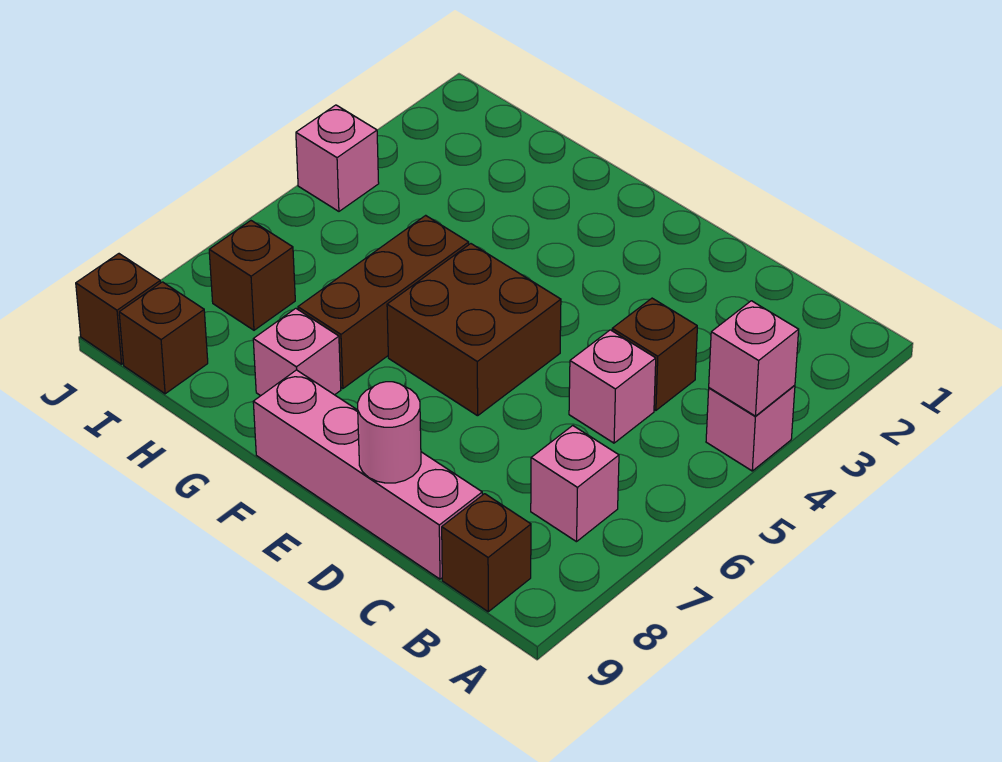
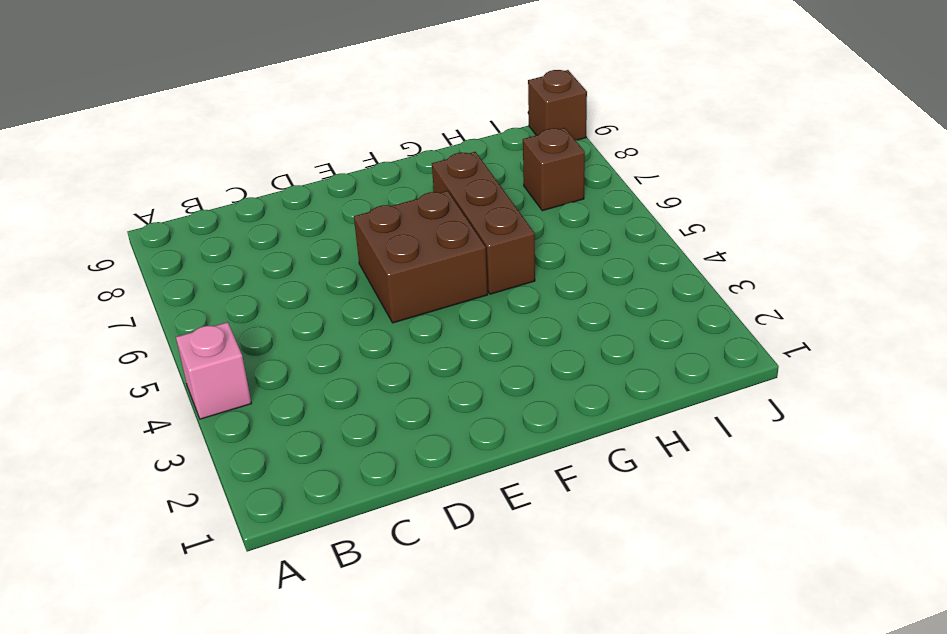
none -> pink brick B7 level 1
none -> brown brick B9 level 1
none -> brown brick C4 level 1

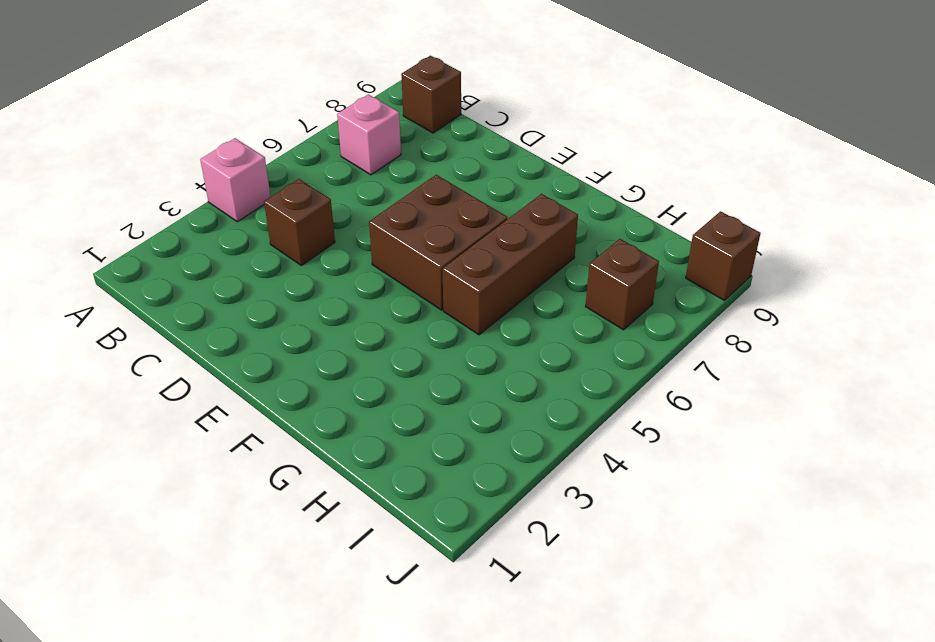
none -> pink brick C5 level 1
none -> pink brick C9:F9 level 1
none -> pink brick G8 level 1

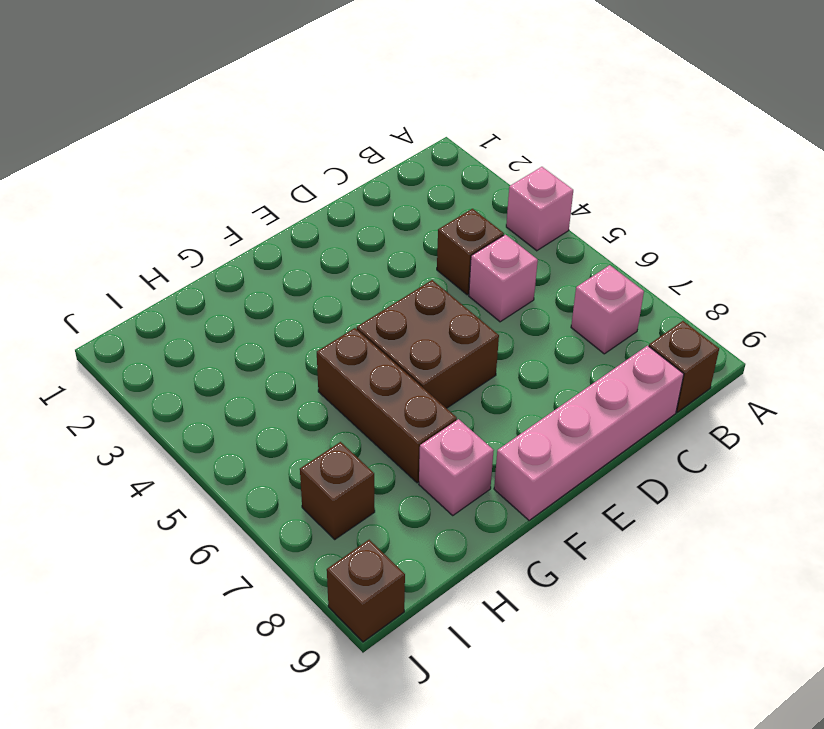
none -> brown brick I9 level 1
none -> pink brick J4 level 1
none -> pink brick A4 level 2

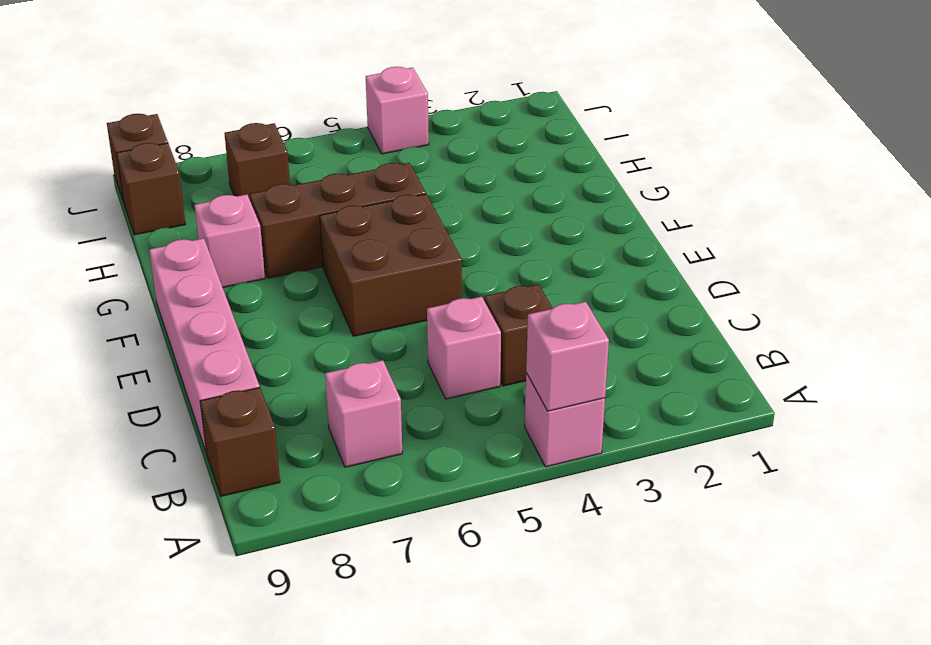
none -> pink round brick D9 level 2

